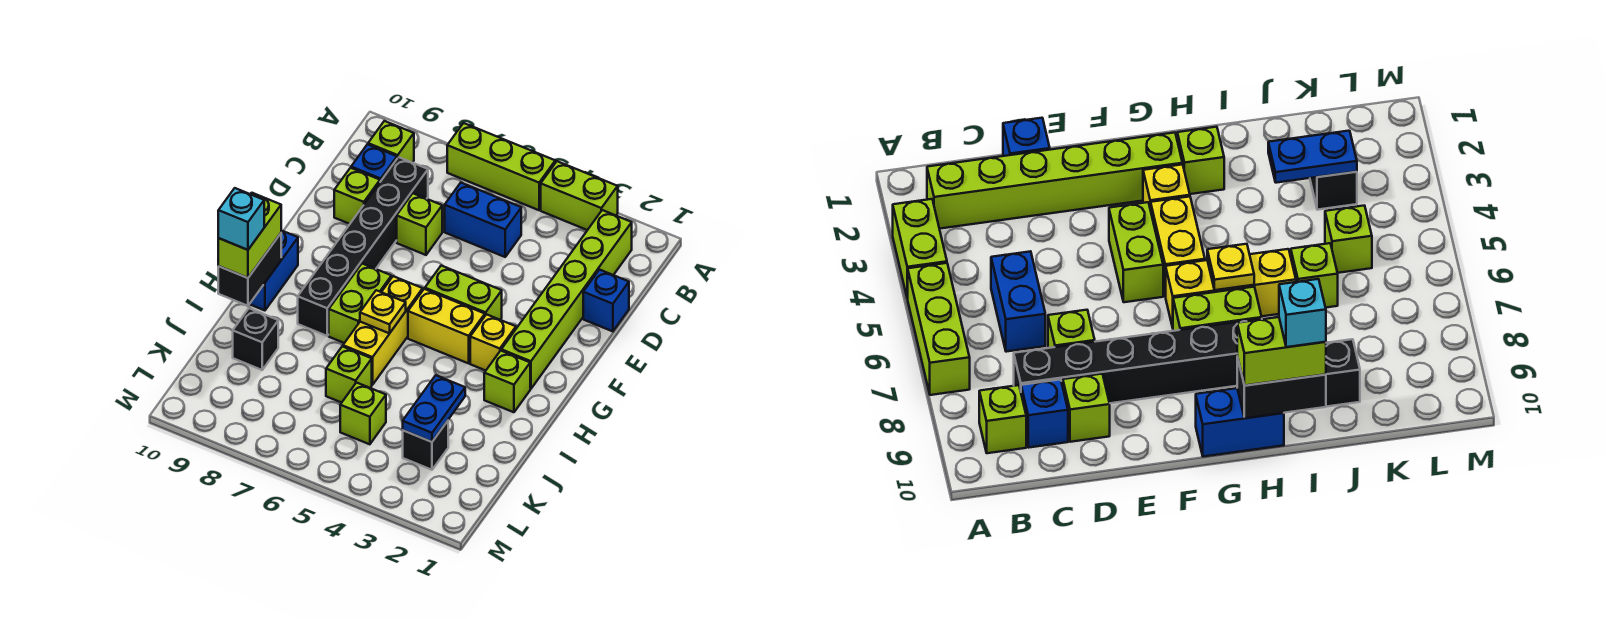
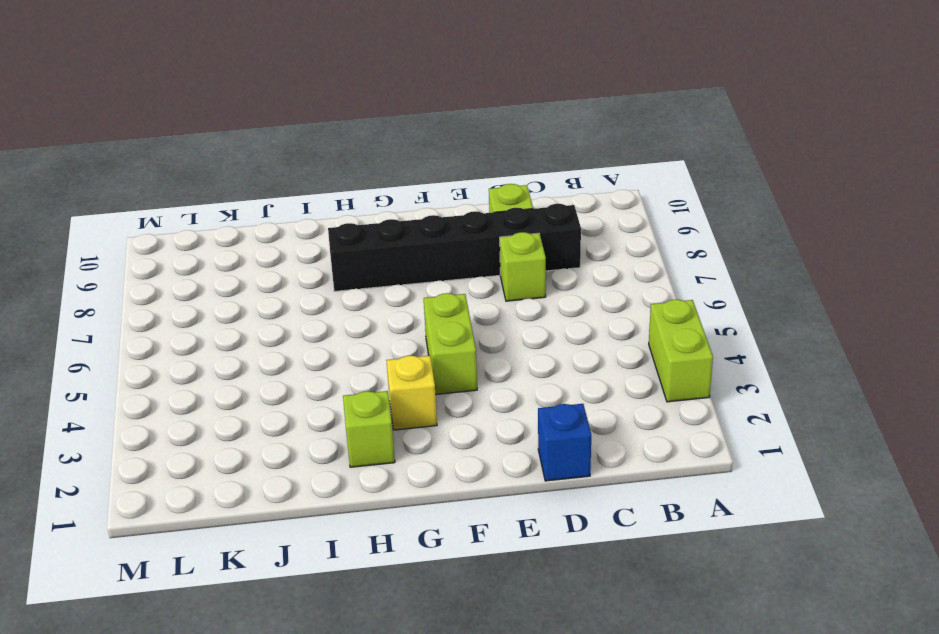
none -> lime brick A5:A7 level 1
none -> lime brick B2:G2 level 1
none -> lime brick B9 level 1

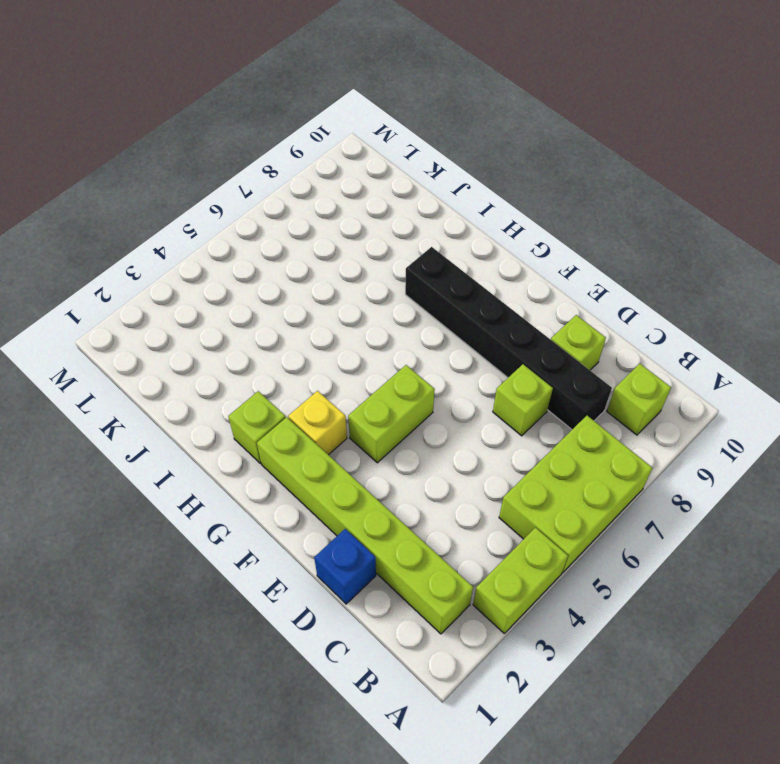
lime brick A5:B7 level 1 -> lime brick A5:A7 level 1
none -> blue brick C5:C6 level 1
none -> blue brick C9 level 1
none -> yellow brick G4:G5 level 1

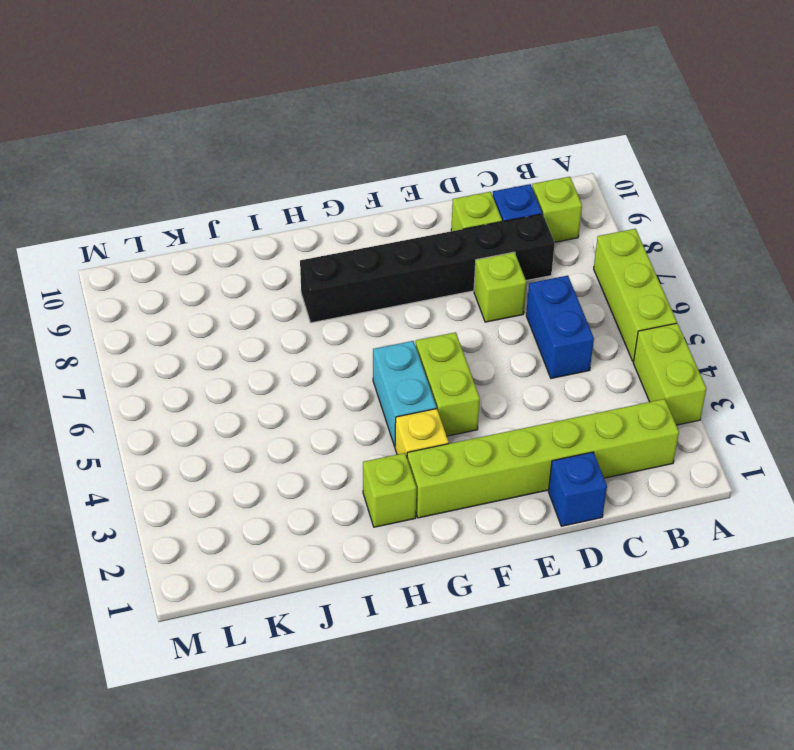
cyan brick G4:G5 level 1 -> yellow brick G4:G5 level 1
none -> yellow brick G6:I6 level 1
none -> lime brick G7:H7 level 1
none -> blue brick G10:H10 level 1

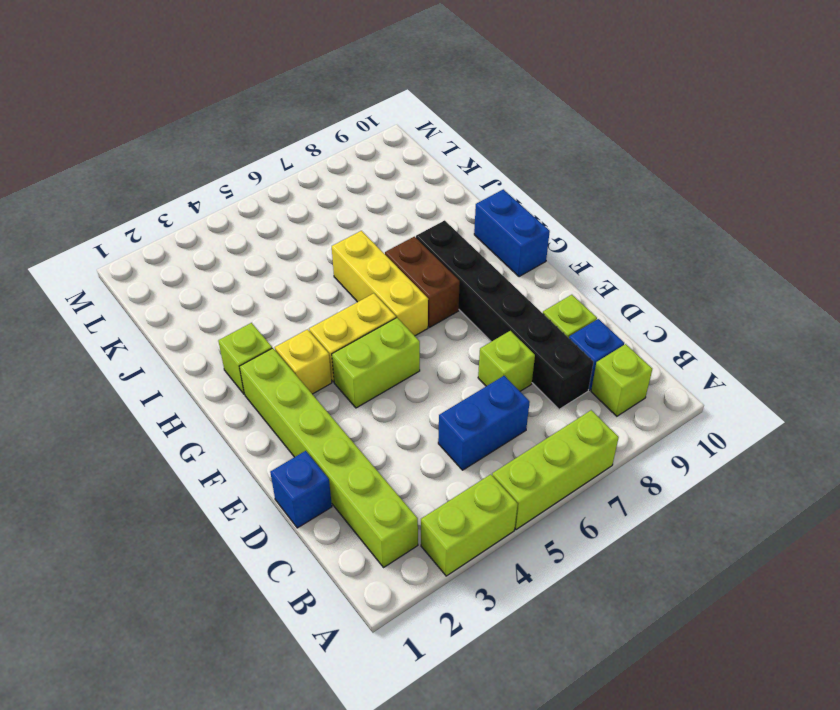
brown brick G7:H7 level 1 -> lime brick G7:H7 level 1
none -> lime brick J6 level 1
none -> black brick J9 level 1
none -> black brick K3 level 1

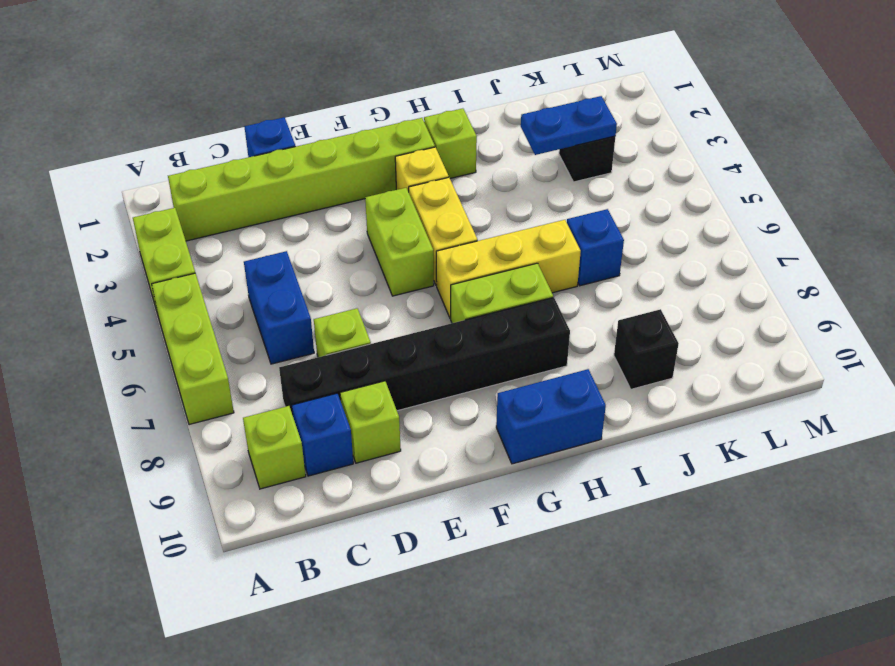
blue brick J6 level 1 -> lime brick J6 level 1
none -> lime brick K5 level 1
none -> yellow plate H6 level 2
none -> black brick H10:I10 level 2

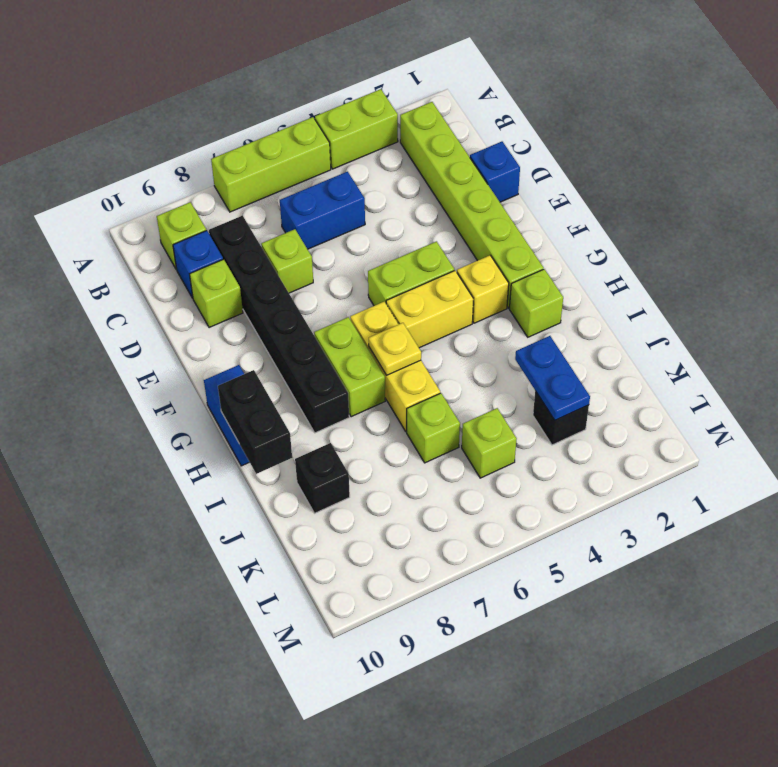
none -> lime brick H10:I10 level 3
none -> cyan brick I10 level 4

